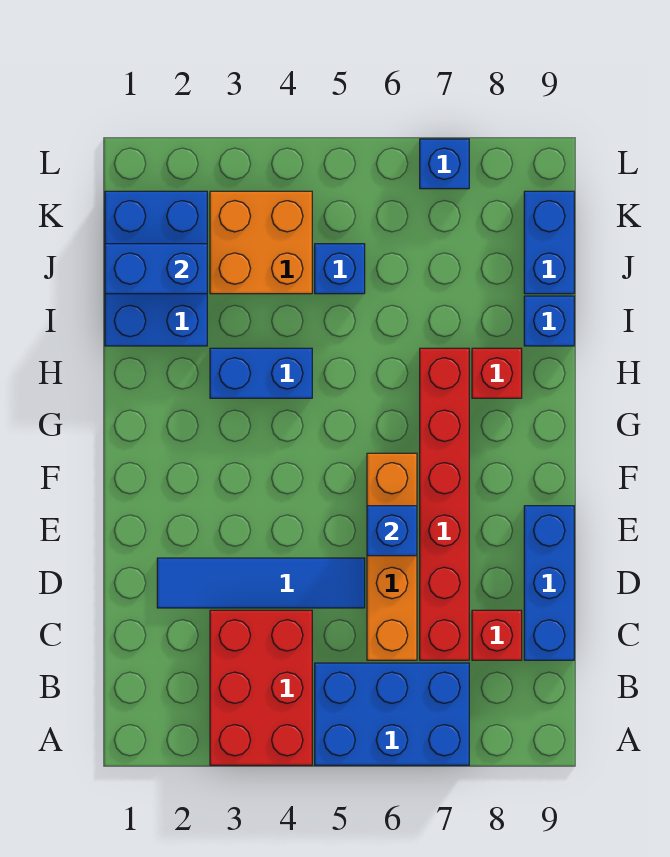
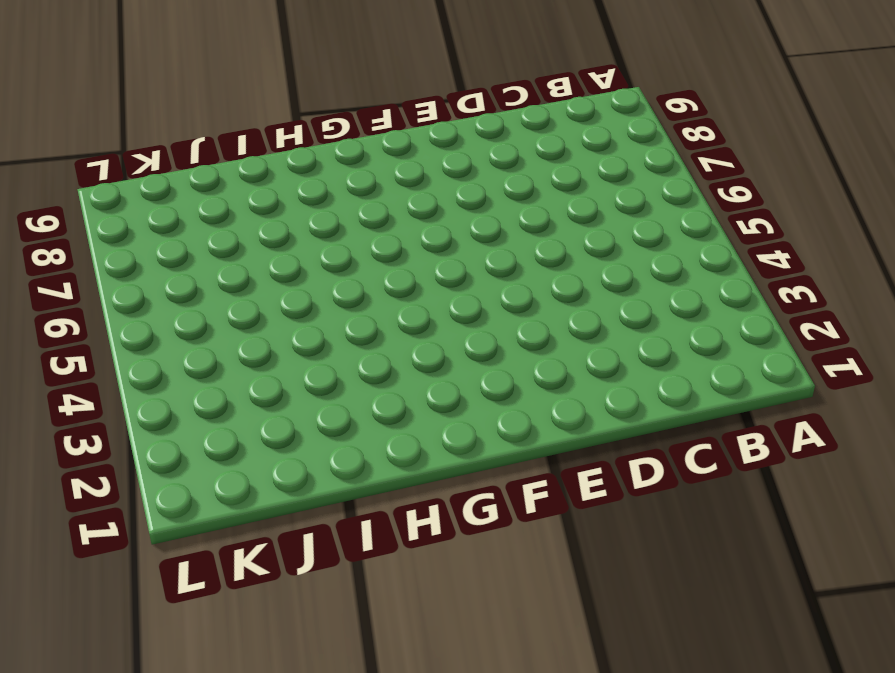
none -> red brick A3:C4 level 1
none -> blue brick A5:B7 level 1
none -> orange brick C6:F6 level 1

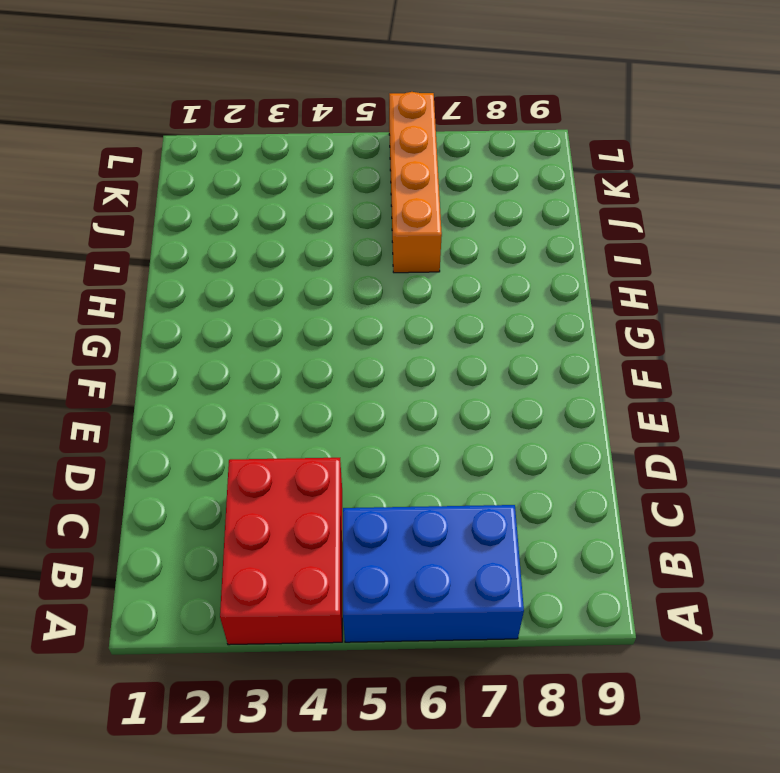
orange brick I6:L6 level 1 -> orange brick C6:F6 level 1
none -> red brick C7:H7 level 1
none -> red brick C8 level 1
none -> blue brick C9:E9 level 1

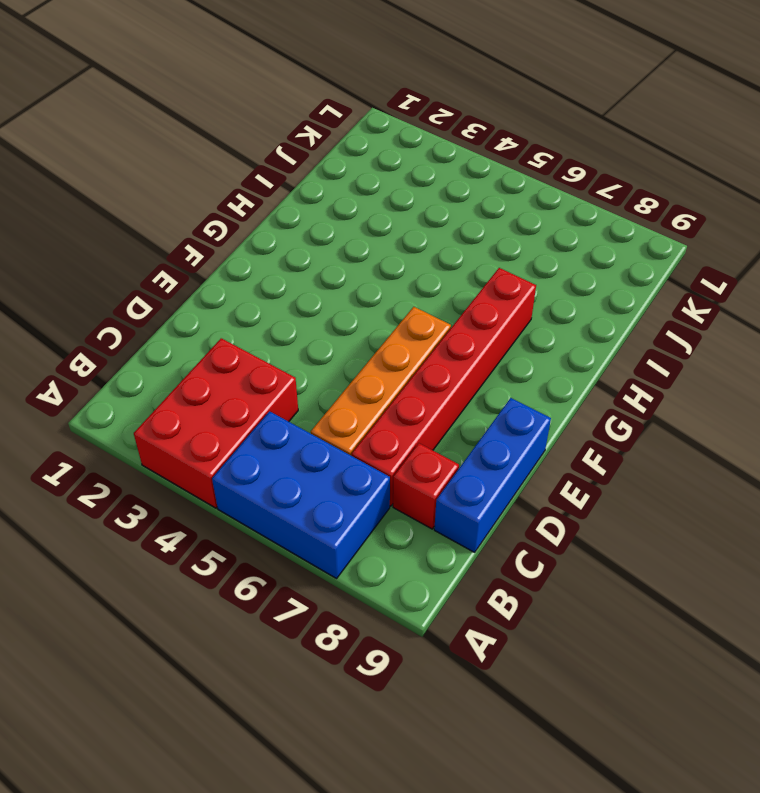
none -> blue tile D2:D5 level 1
none -> blue brick H3:H4 level 1
none -> red brick H8 level 1

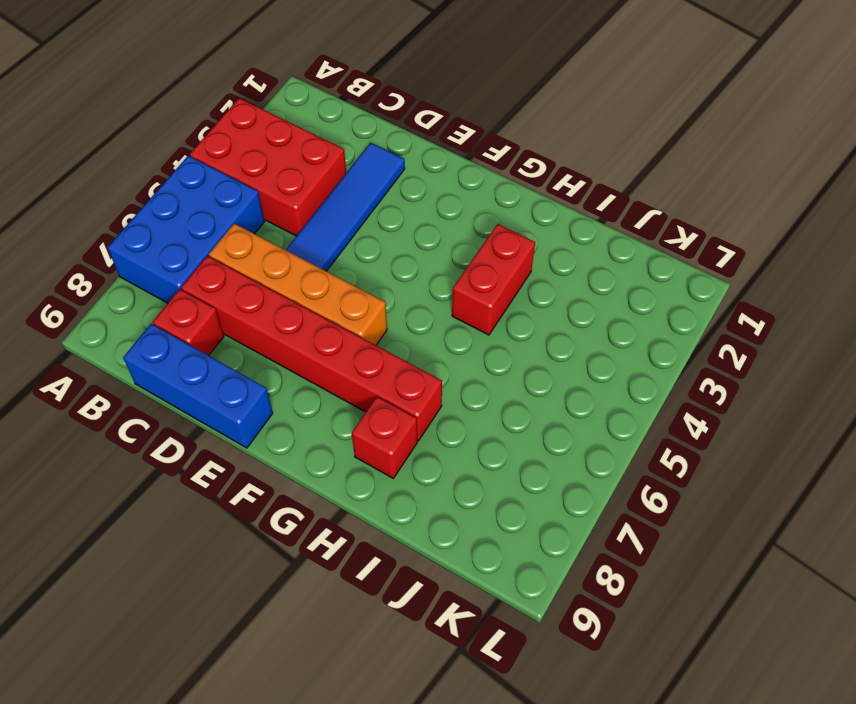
red brick H3:H4 level 1 -> blue brick H3:H4 level 1
none -> blue brick I1:K2 level 1
none -> blue brick I9 level 1
none -> orange brick J3:K4 level 1

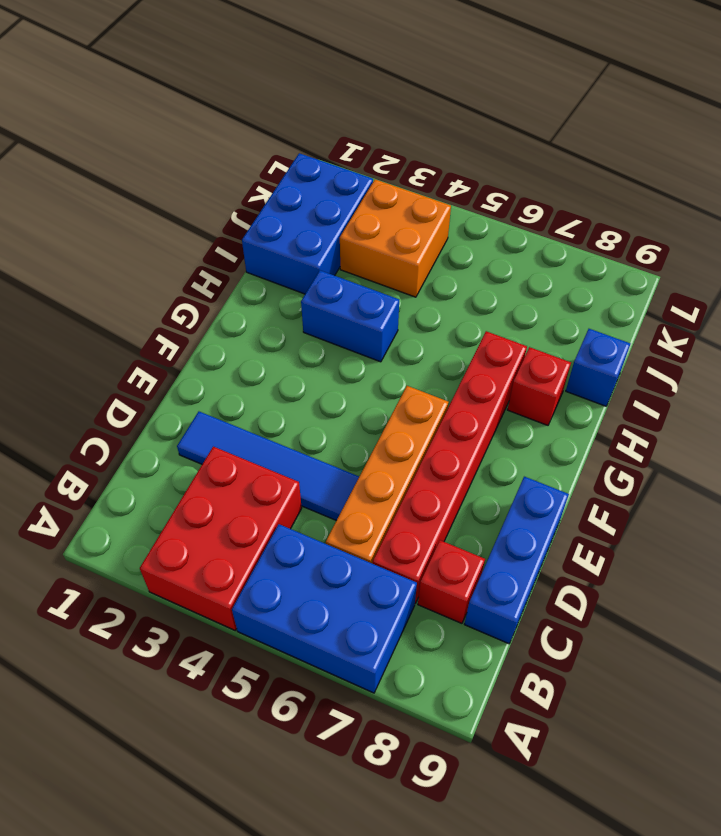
none -> blue brick J5 level 1
none -> blue brick J9:K9 level 1
none -> blue brick L7 level 1

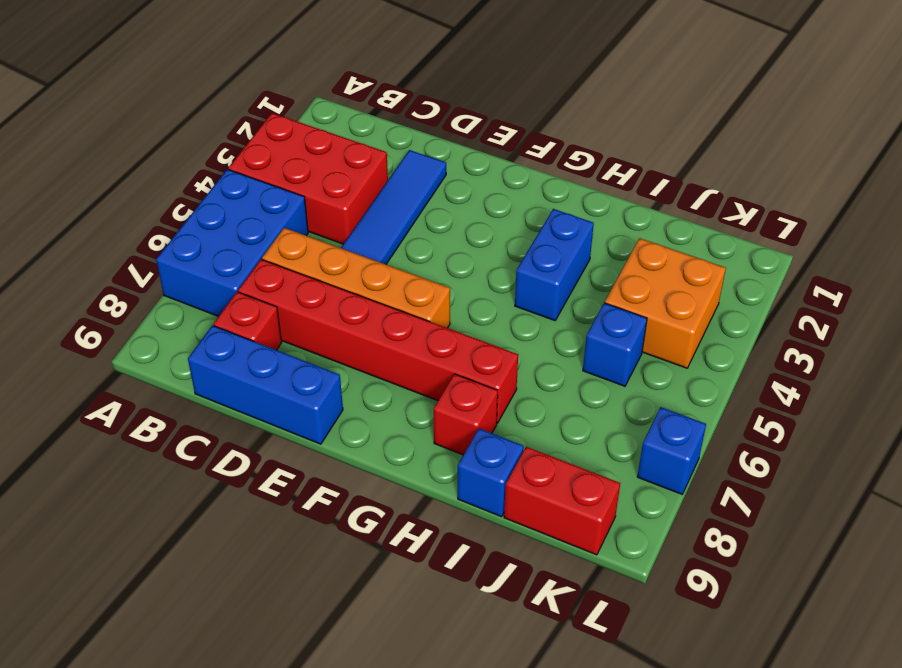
red brick J9:K9 level 1 -> blue brick J9:K9 level 1
none -> blue brick I1:K2 level 1
none -> blue brick E6 level 2
none -> blue brick J1:J2 level 2

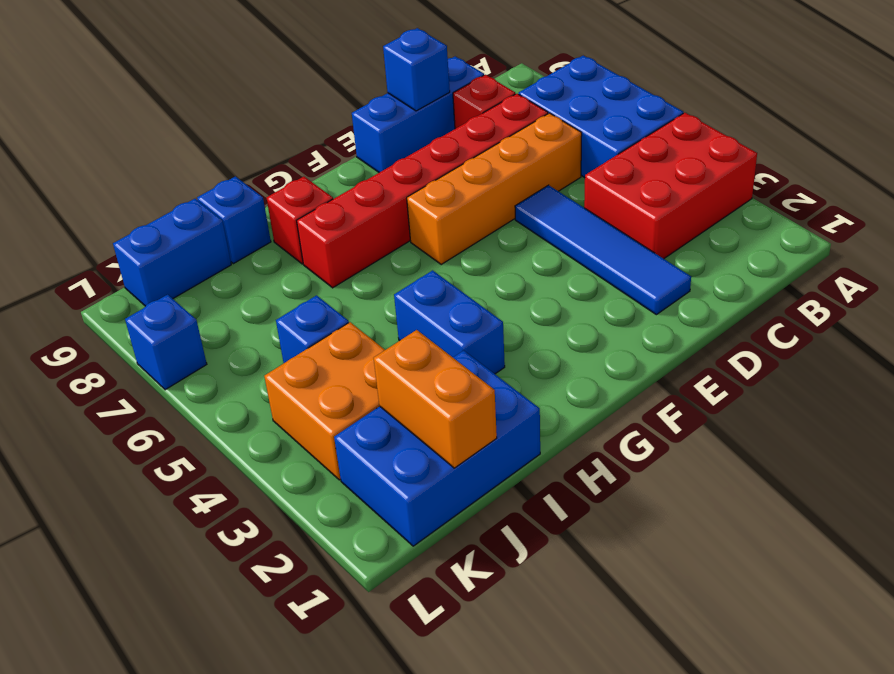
blue brick D9 level 2 -> blue brick E6 level 2
orange brick J1:J2 level 2 -> blue brick J1:J2 level 2

